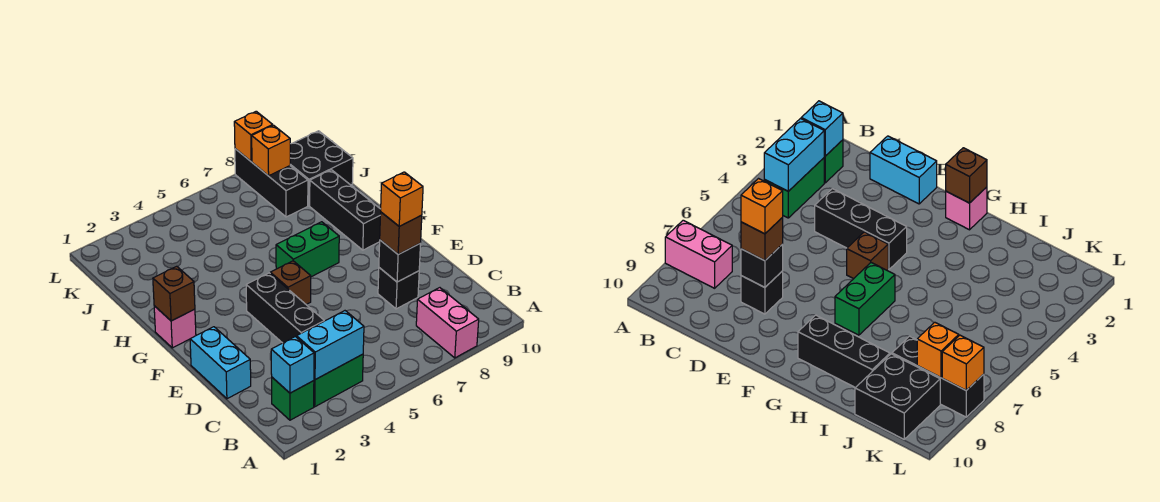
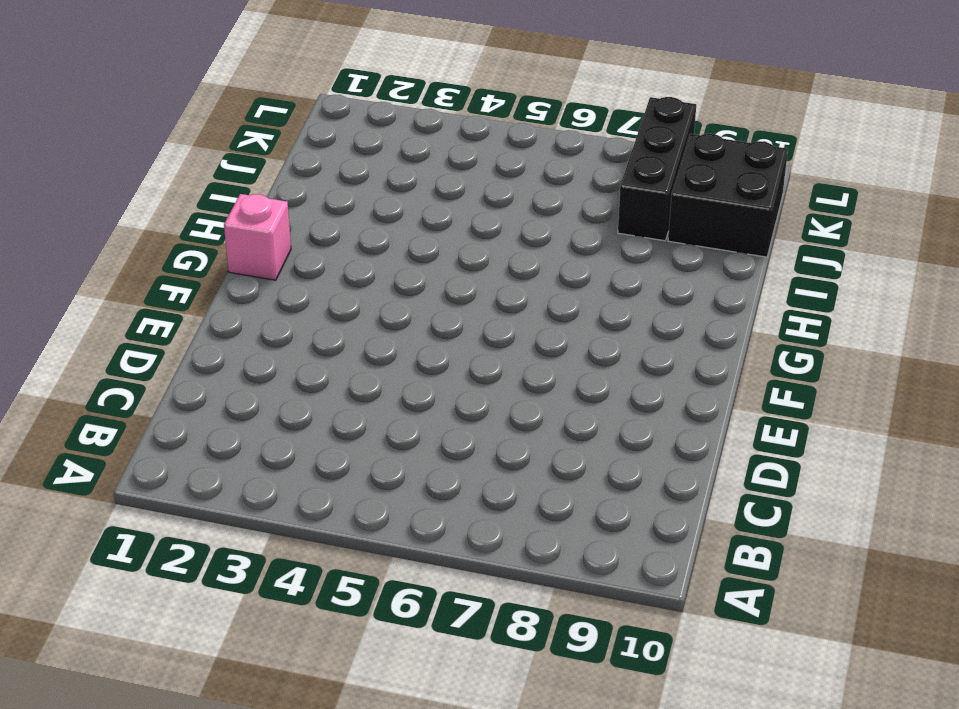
none -> pink brick A8:B8 level 1
none -> green brick B2 level 1
none -> green brick B3:B4 level 1

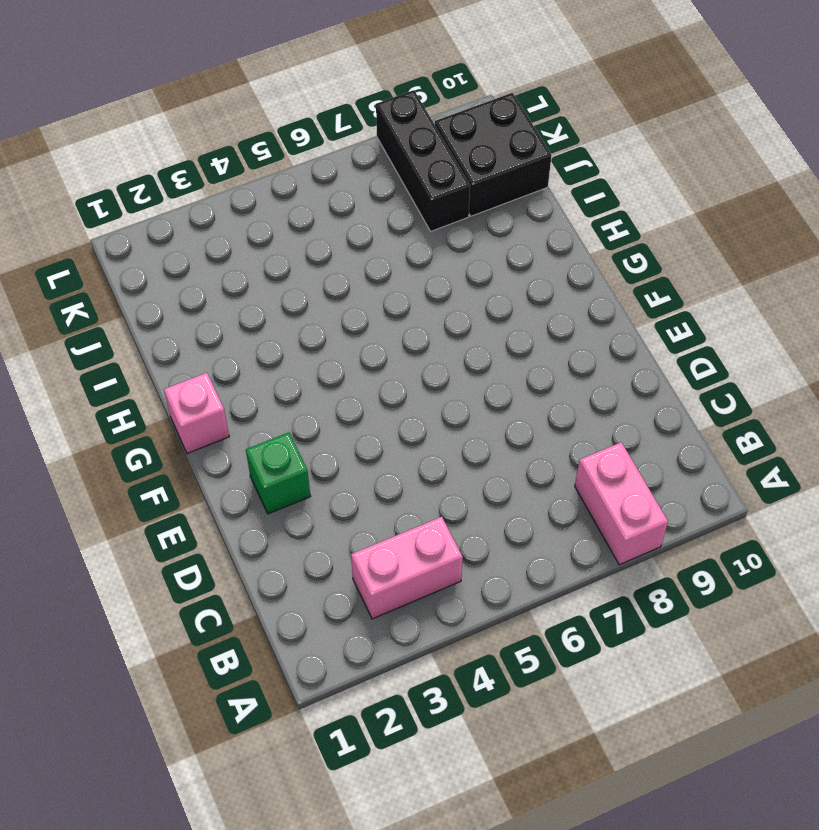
pink brick B3:B4 level 1 -> green brick B3:B4 level 1
green brick E2 level 1 -> green brick B2 level 1
none -> cyan brick D1:E1 level 1
none -> black brick D4:F4 level 1
none -> black brick D8 level 1

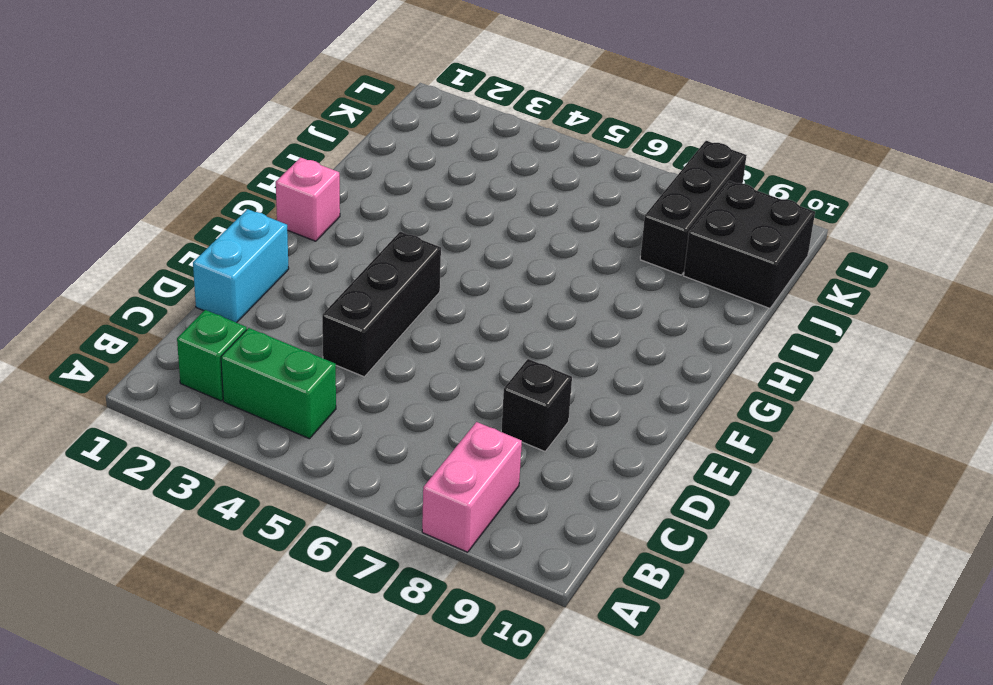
none -> brown brick F5 level 1
none -> green brick G6:G7 level 1
none -> black brick G9:I9 level 1

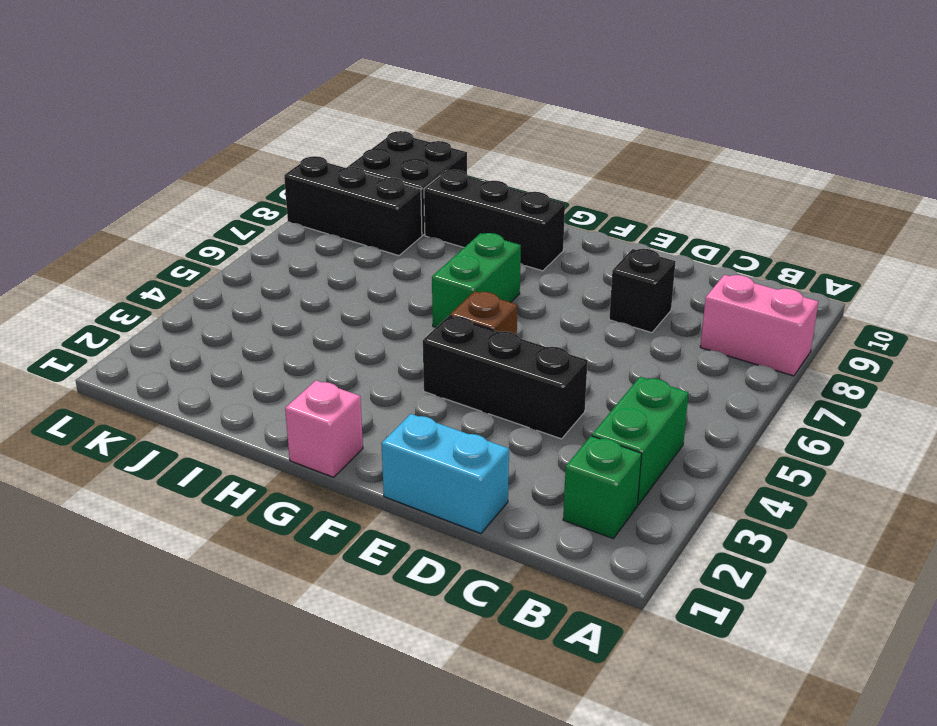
none -> cyan brick B2 level 2
none -> cyan brick B3:B4 level 2
none -> black brick D8 level 2

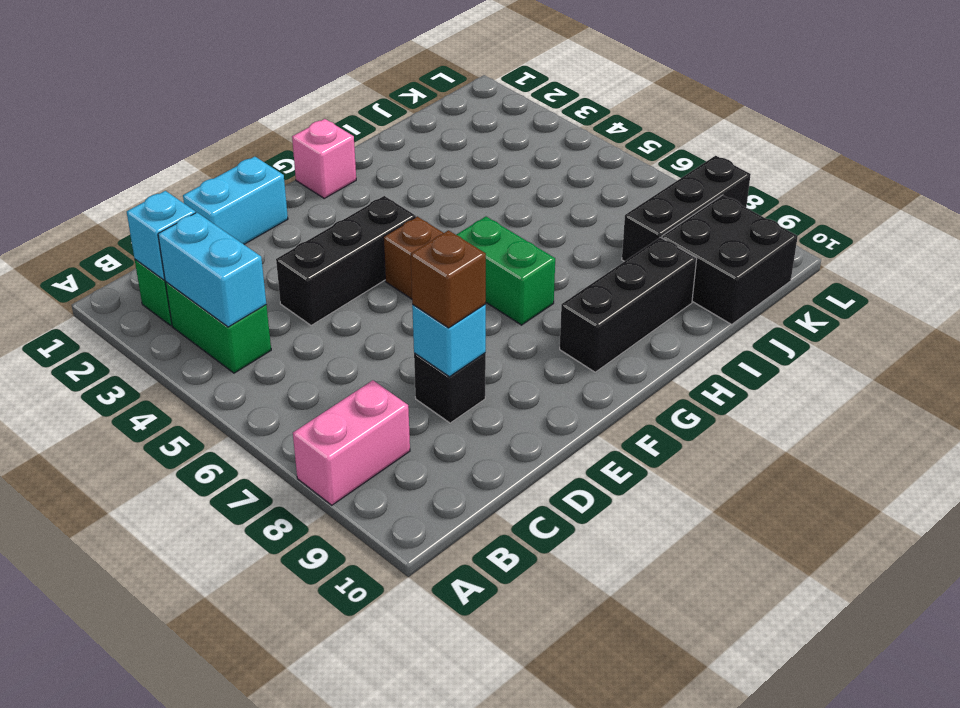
cyan brick D8 level 2 -> black brick D8 level 2
none -> brown brick G1 level 2
none -> orange brick K8 level 2
none -> orange brick L8 level 2

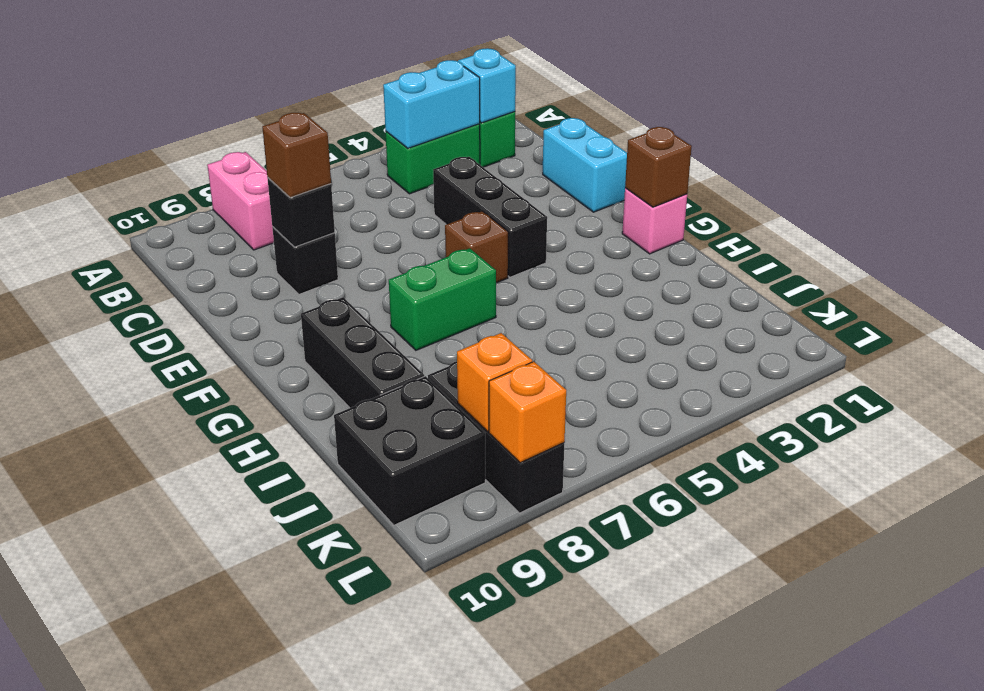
none -> orange brick D8 level 4

